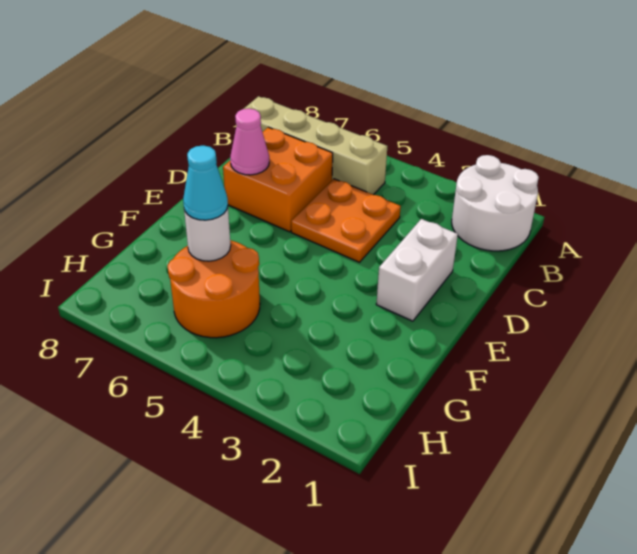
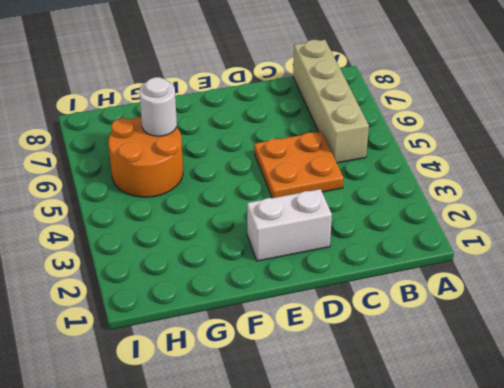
none -> white round brick A1:B2 level 1
none -> orange brick C6:D7 level 1

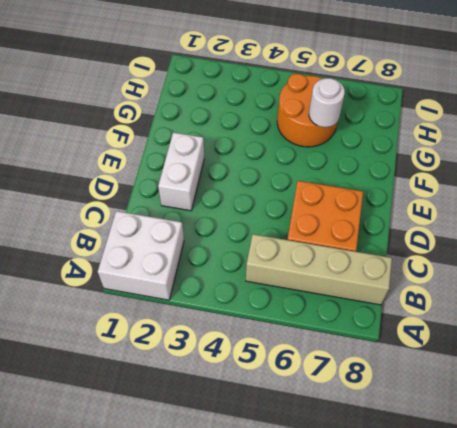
white brick A1:B2 level 1 -> white round brick A1:B2 level 1
none -> orange plate C4:D5 level 1
none -> pink cone D7 level 2

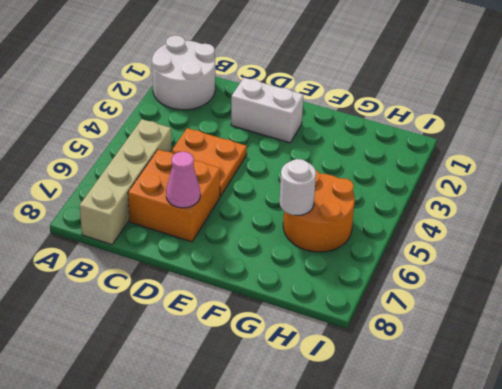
none -> cyan cone G6 level 3

